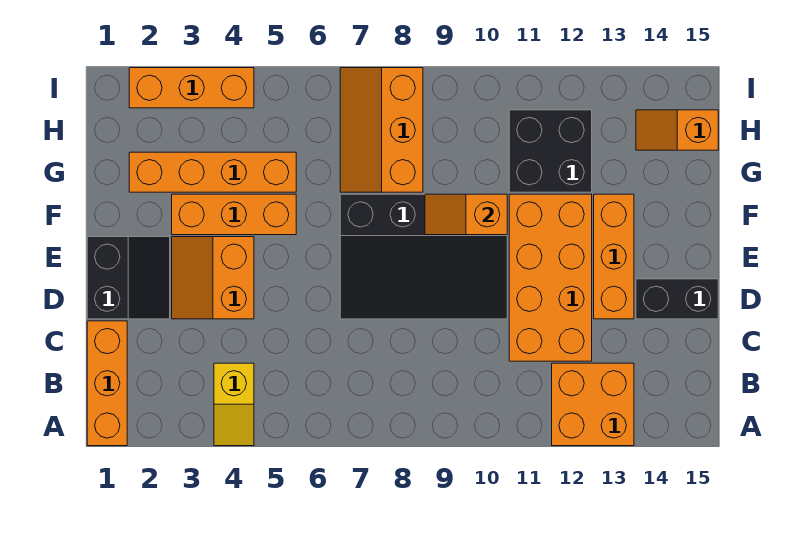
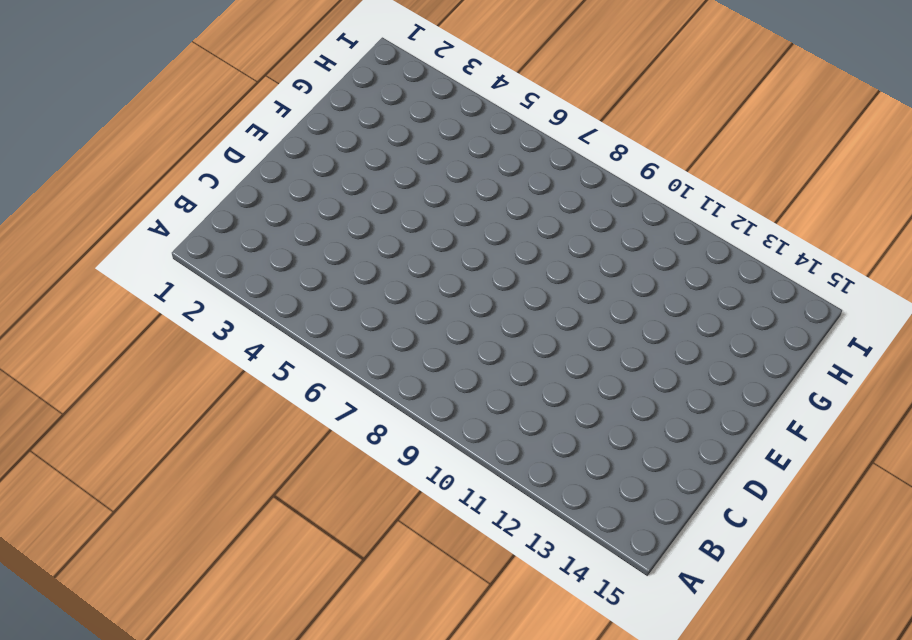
none -> orange brick A1:C1 level 1
none -> yellow slope A4:B4 level 1 top B
none -> orange brick A12:B13 level 1

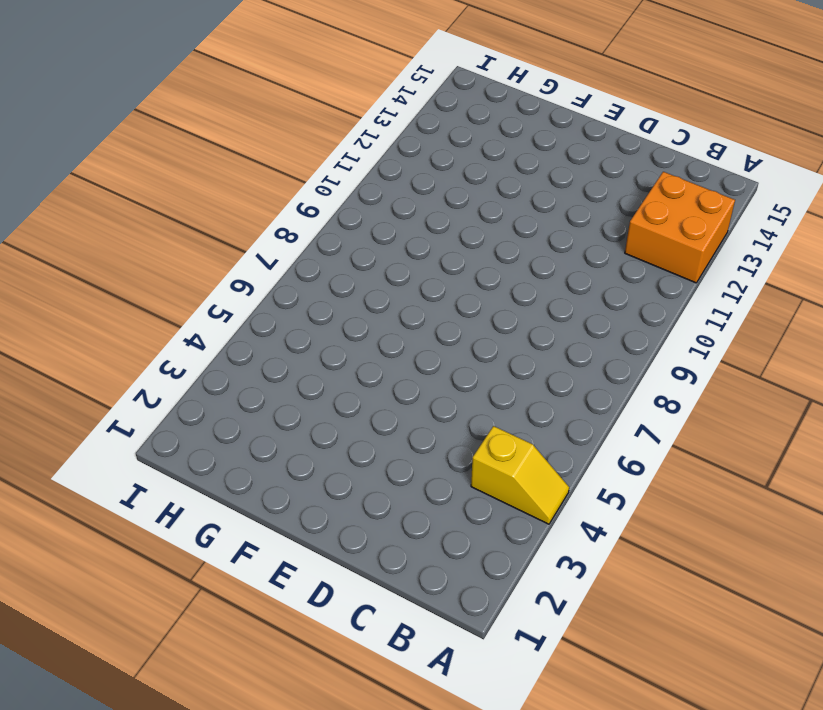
none -> orange brick A1:C1 level 1
none -> orange brick C11:F12 level 1
none -> black slope D1:E2 level 1 top 1

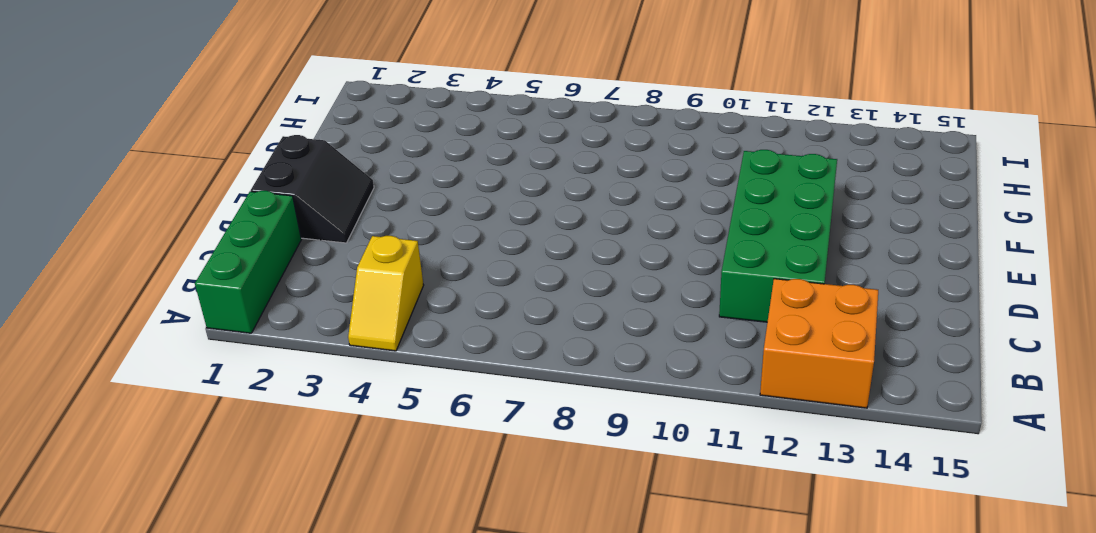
green brick A1:C1 level 1 -> orange brick A1:C1 level 1
green brick C11:F12 level 1 -> orange brick C11:F12 level 1
none -> orange slope D3:E4 level 1 top 4
none -> black slope D7:F10 level 1 top F
none -> orange brick D13:F13 level 1

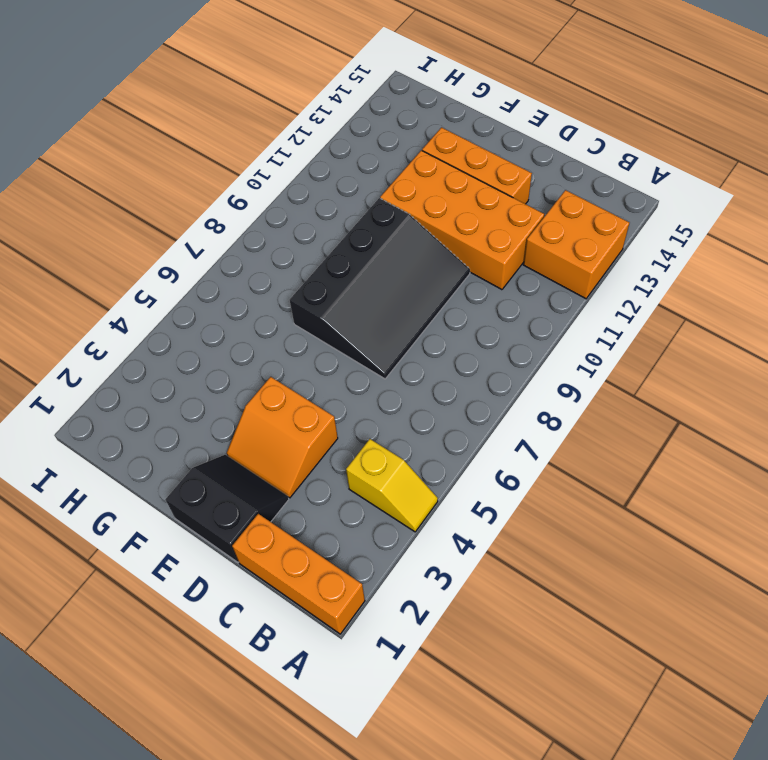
none -> black brick D14:D15 level 1
none -> orange brick F3:F5 level 1
none -> orange brick G2:G5 level 1

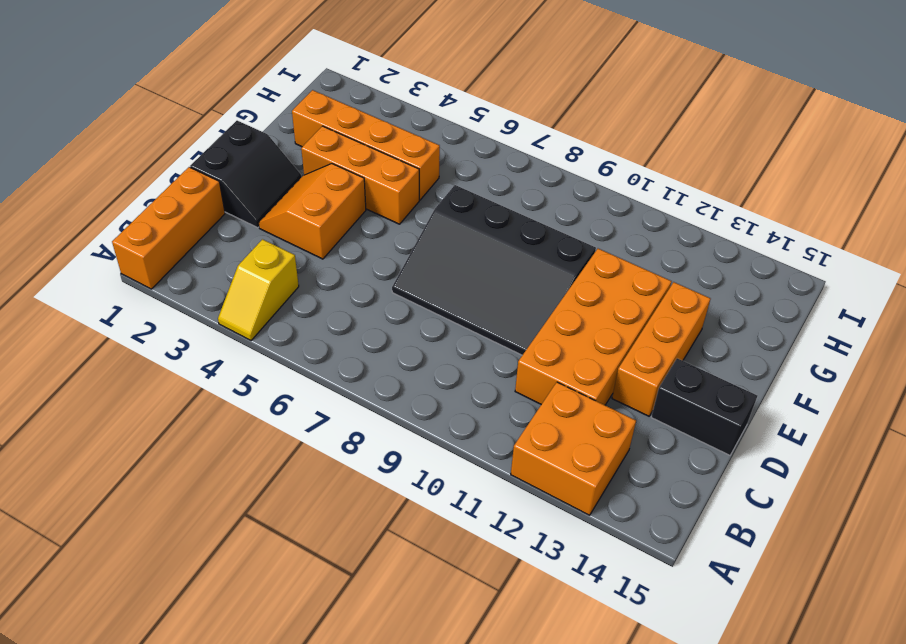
none -> orange slope G7:I8 level 1 top 8
none -> black brick G11:H12 level 1
none -> orange slope H14:H15 level 1 top 15

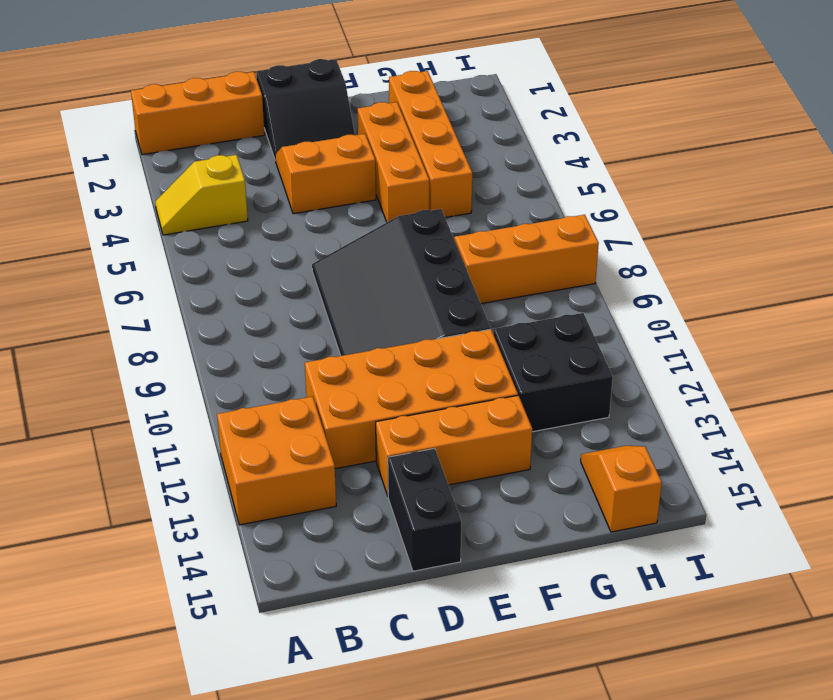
none -> orange brick I2:I4 level 1
none -> orange slope F9:F10 level 2 top 10

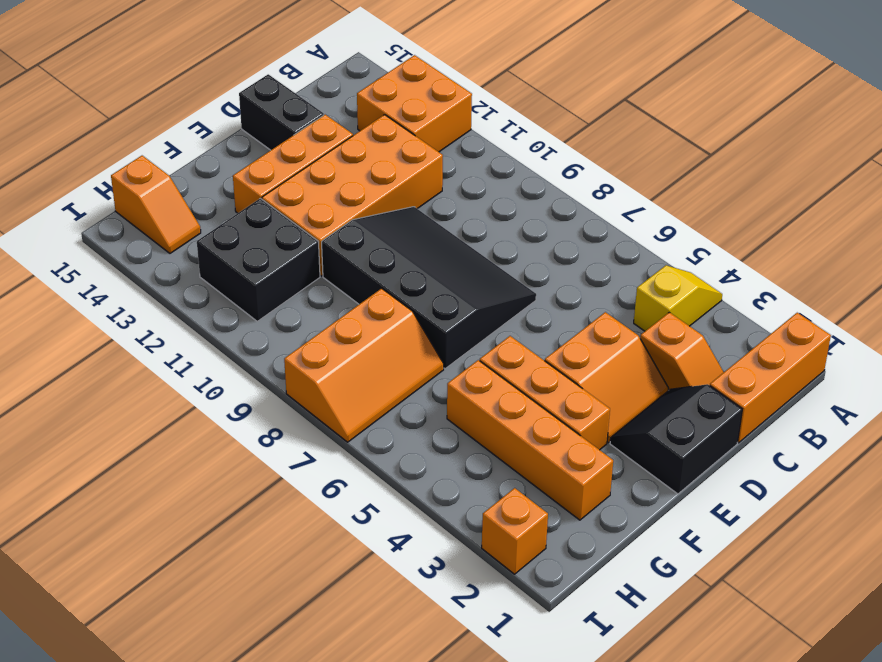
orange slope C2:C3 level 1 top 3 -> orange slope F9:F10 level 2 top 10
orange brick I2 level 1 -> orange brick I2:I4 level 1

